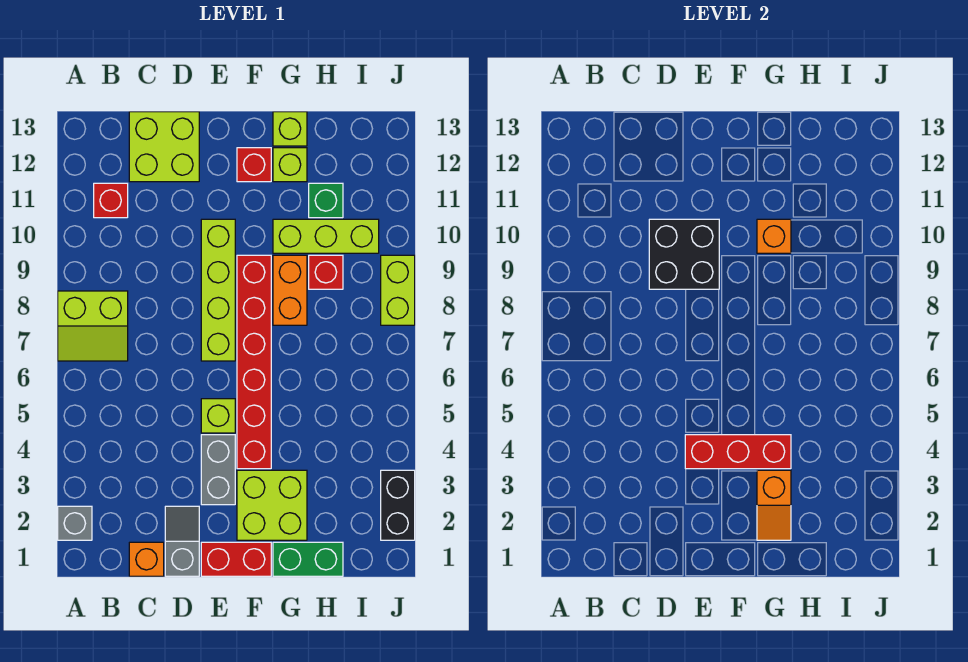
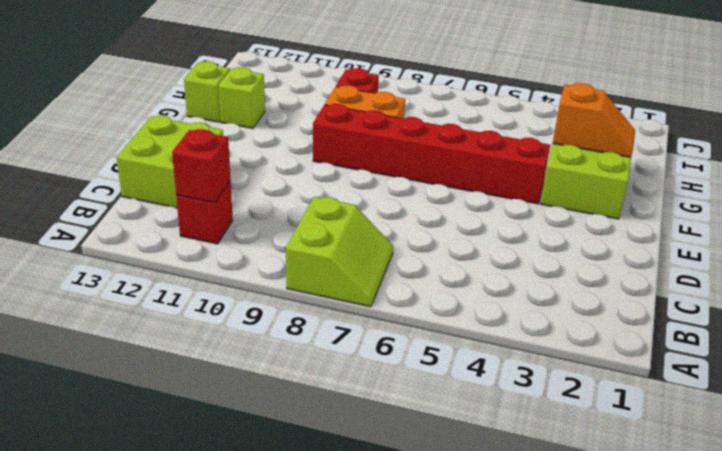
red brick B11 level 2 -> red brick F12 level 1
none -> grey brick A2 level 1
none -> orange brick C1 level 1
none -> grey slope D1:D2 level 1 top 1

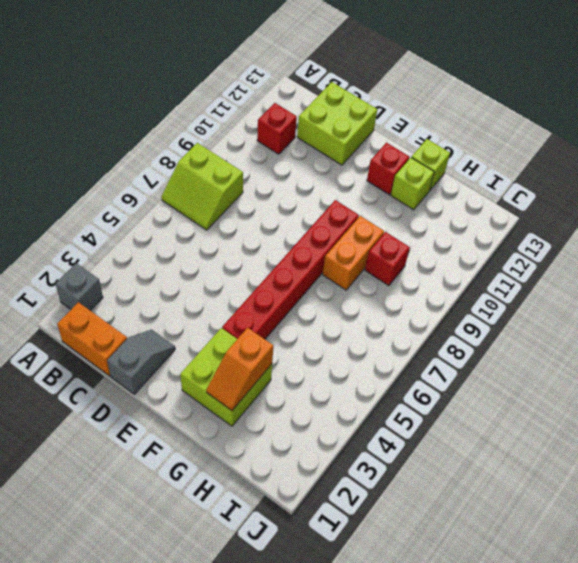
orange brick B1:C1 level 1 -> orange brick C1 level 1
none -> red brick E1:F1 level 1
none -> grey brick E3:E4 level 1
none -> lime brick E5 level 1

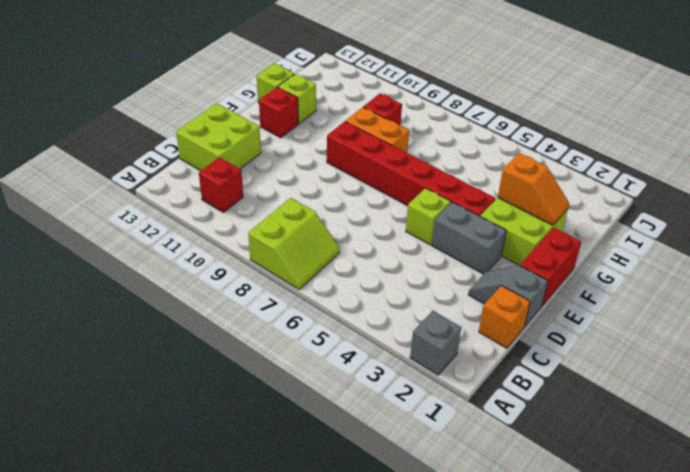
none -> lime brick E7:E10 level 1
none -> green brick G1:H1 level 1
none -> lime brick G10:I10 level 1

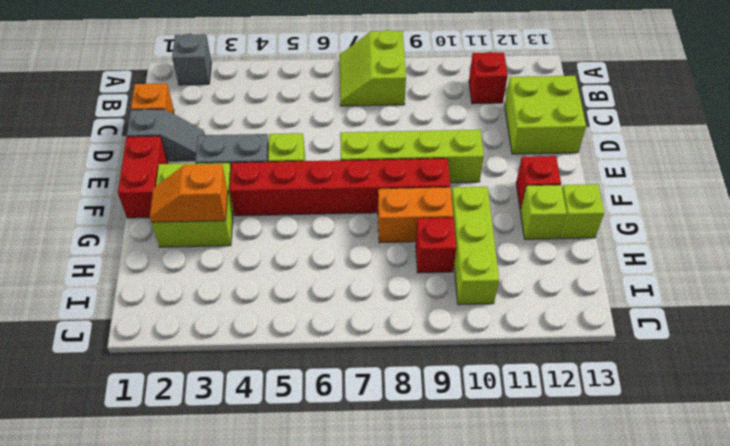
none -> green brick G1:H1 level 1
none -> green brick H11 level 1
none -> black brick J2:J3 level 1

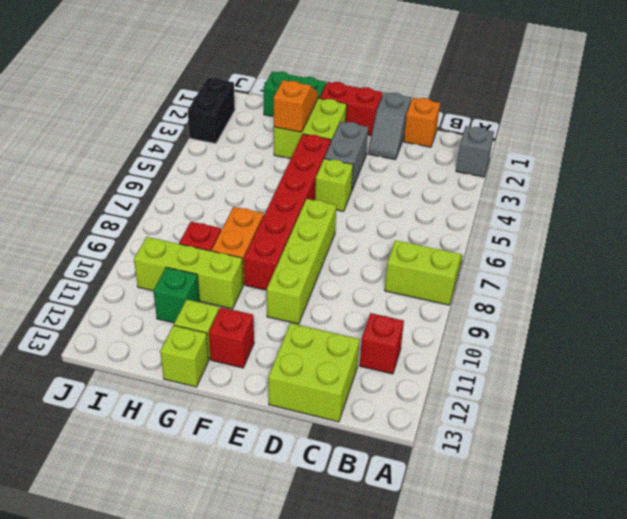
none -> lime brick J8:J9 level 1
none -> black brick D9:E10 level 2
none -> red brick E4:G4 level 2

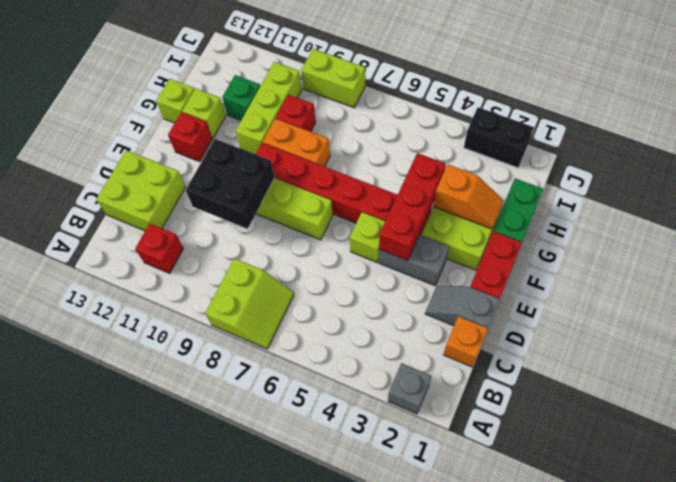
none -> orange brick G10 level 2

